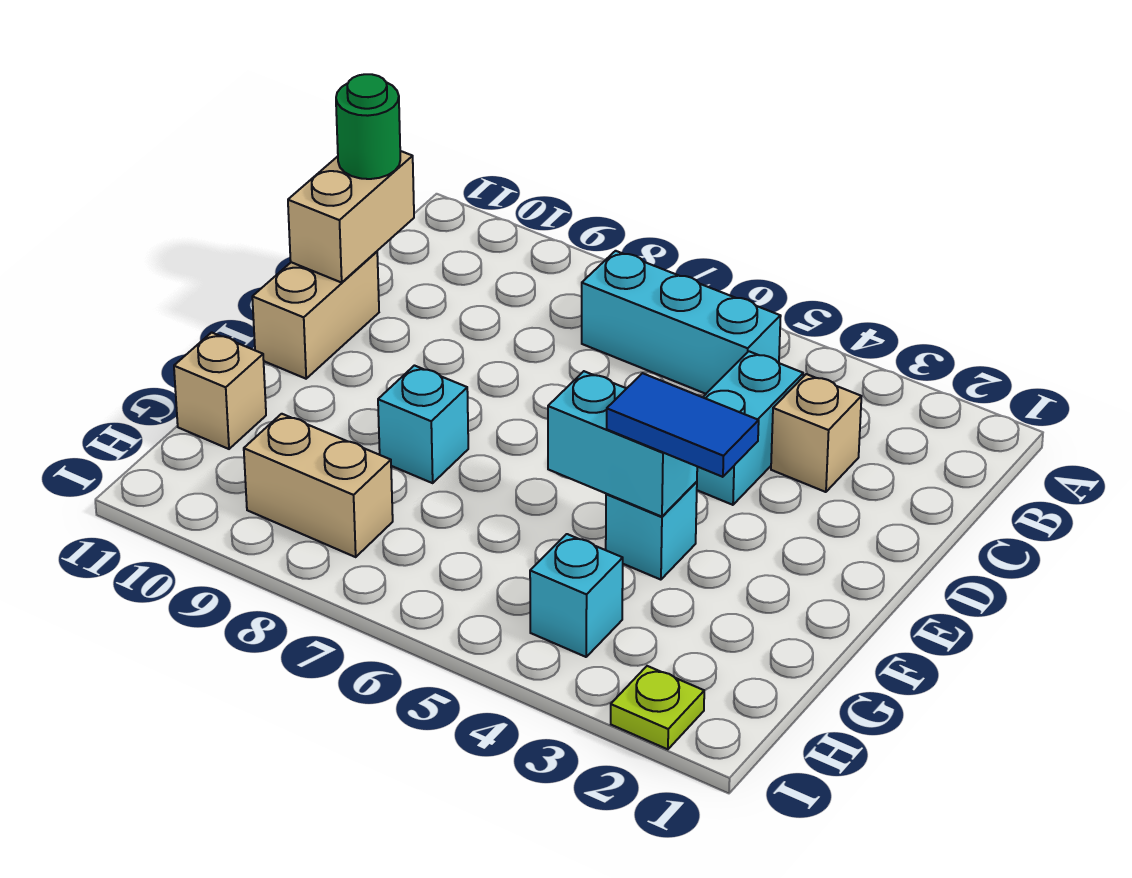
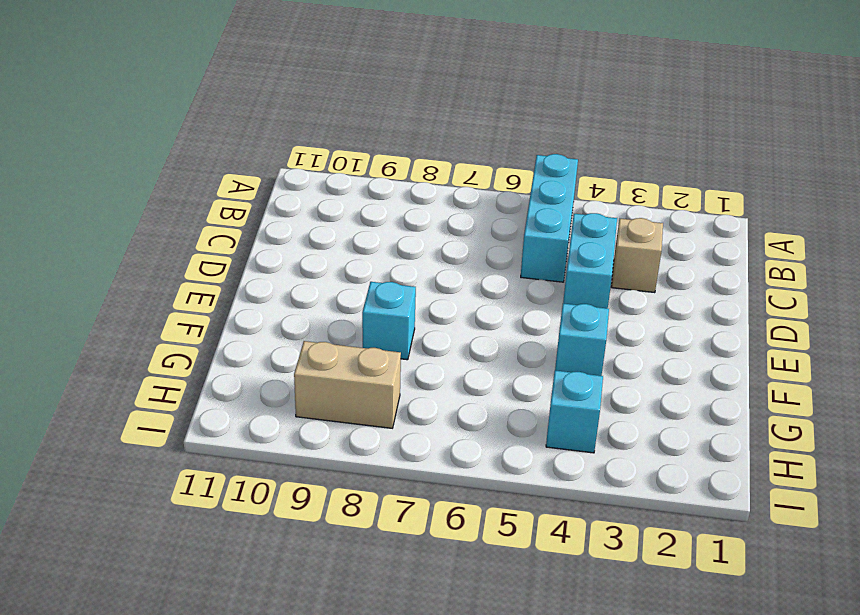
cyan brick A5:C5 level 1 -> cyan brick B5:B7 level 1
none -> tan brick D11:E11 level 1
none -> tan brick G11 level 1
none -> lime plate I2 level 1

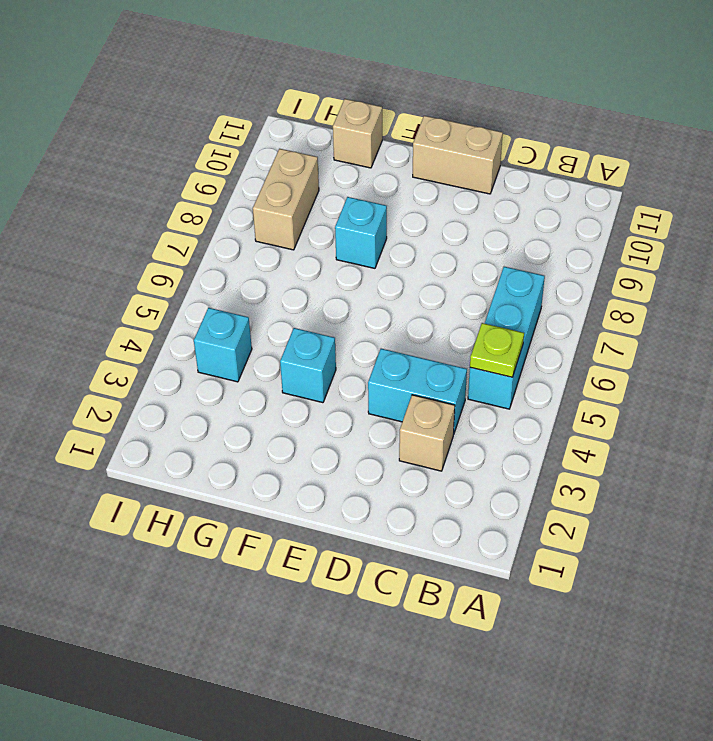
lime plate B5 level 2 -> lime plate I2 level 1
none -> tan brick C11:D11 level 2
none -> cyan brick F4:F5 level 2
none -> green round brick C11 level 3

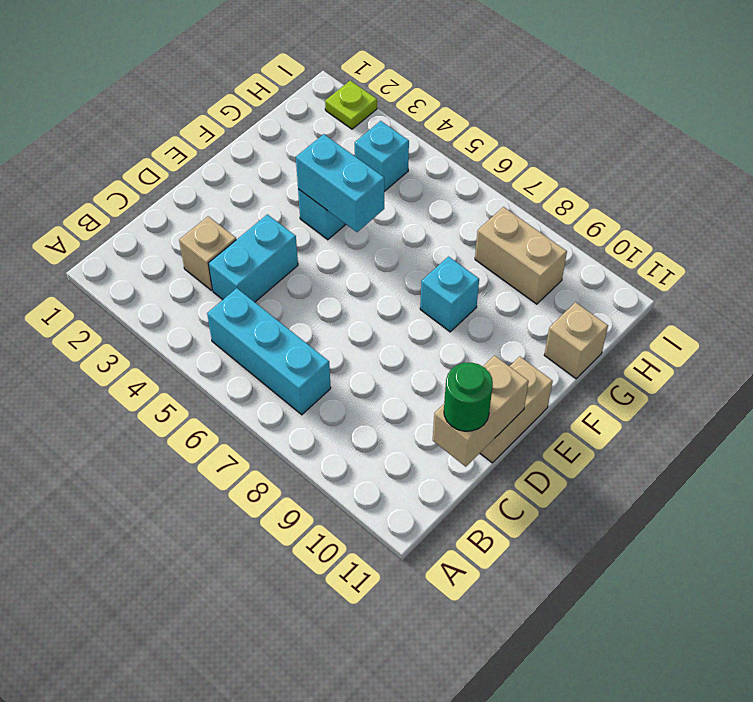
none -> blue tile F3:F4 level 3

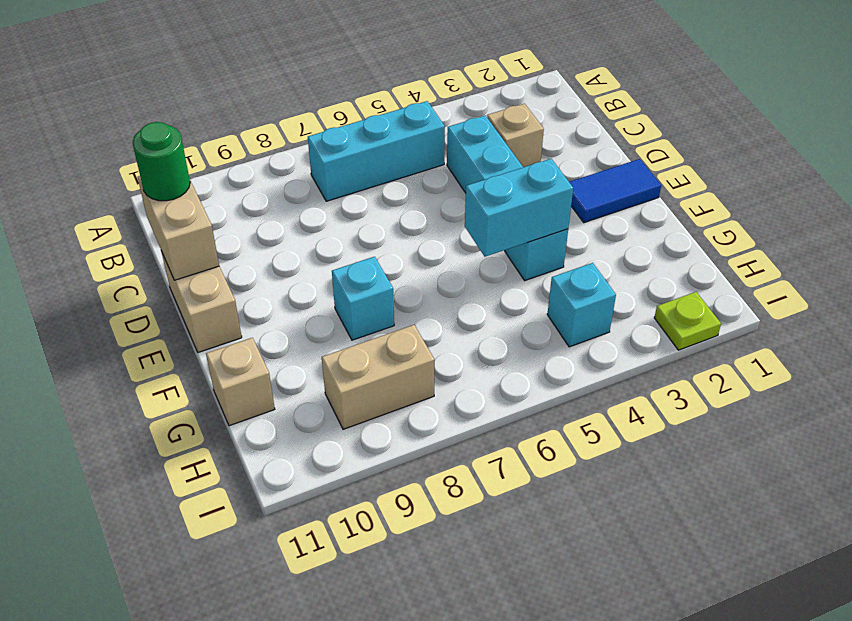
blue tile E1:E2 level 1 -> blue tile F3:F4 level 3

